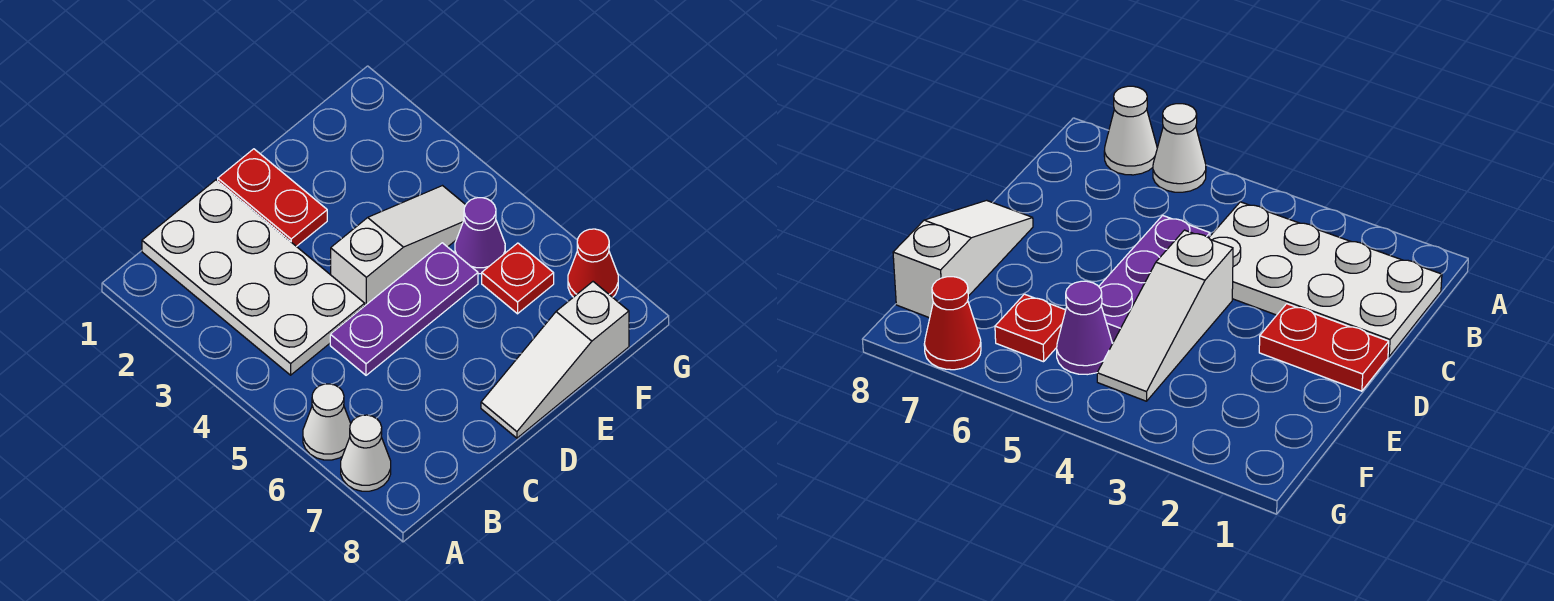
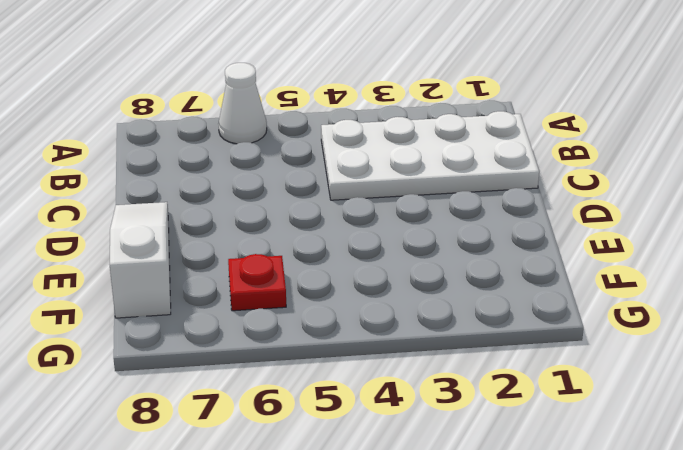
none -> white cone A7 level 1
none -> purple plate C5:E5 level 1

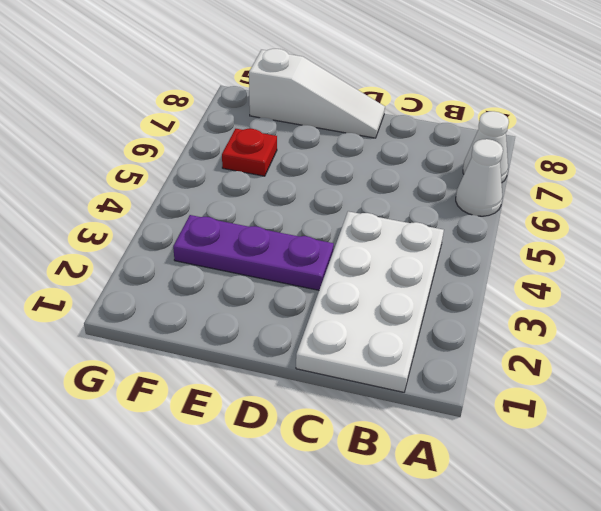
purple plate D3:F3 level 1 -> purple plate C5:E5 level 1
none -> red plate D1:D2 level 1
none -> white slope D4:F4 level 1 top D

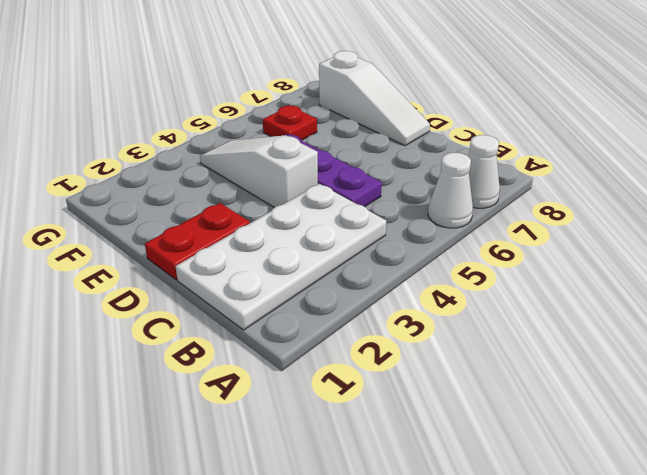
none -> purple cone F5 level 1
none -> red cone G7 level 1

